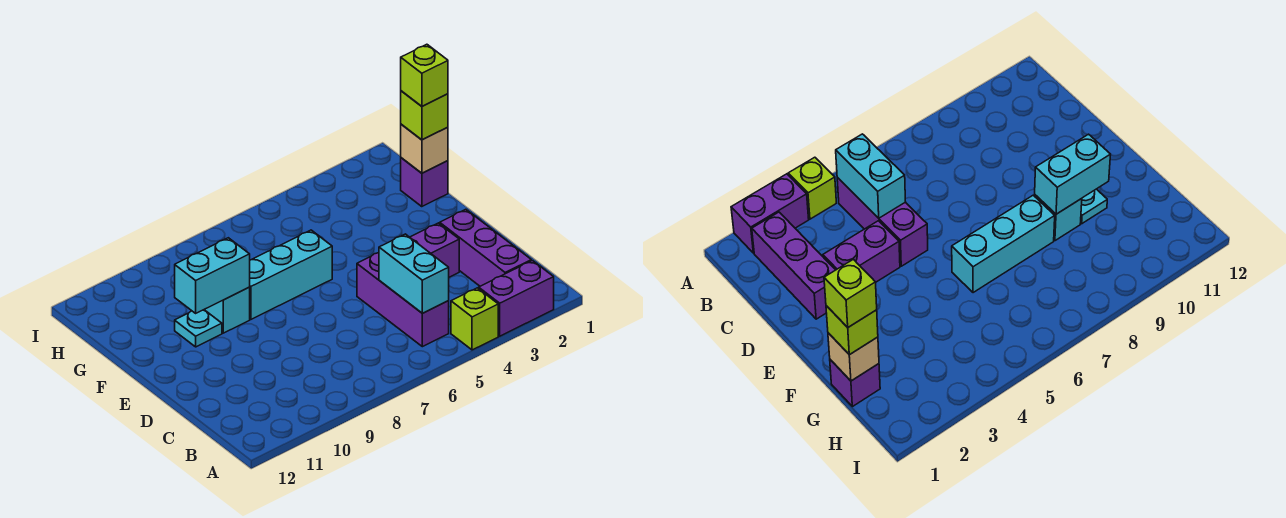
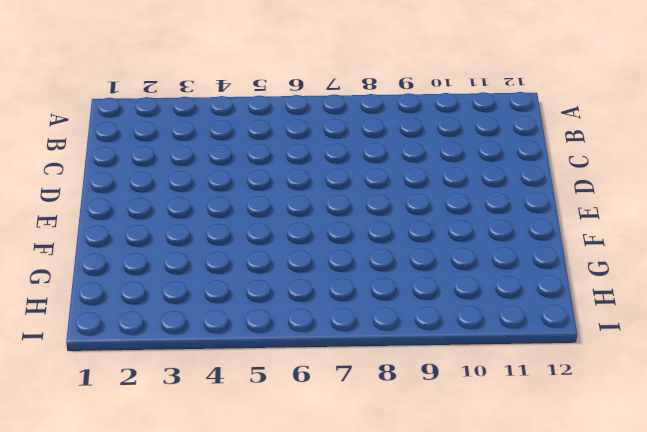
none -> purple brick A2:A3 level 1
none -> lime brick A4 level 1
none -> purple brick B2:D2 level 1

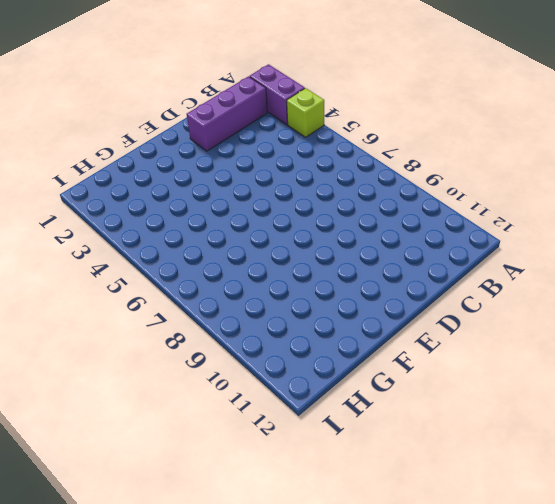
none -> purple brick B5:D5 level 1
none -> purple brick D3:D4 level 1
none -> cyan brick F6:F8 level 1

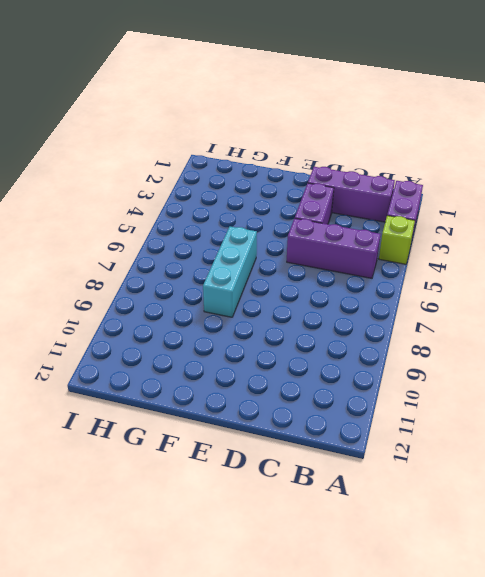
none -> cyan brick F9 level 1
none -> cyan plate F10 level 1
none -> purple brick G1 level 1

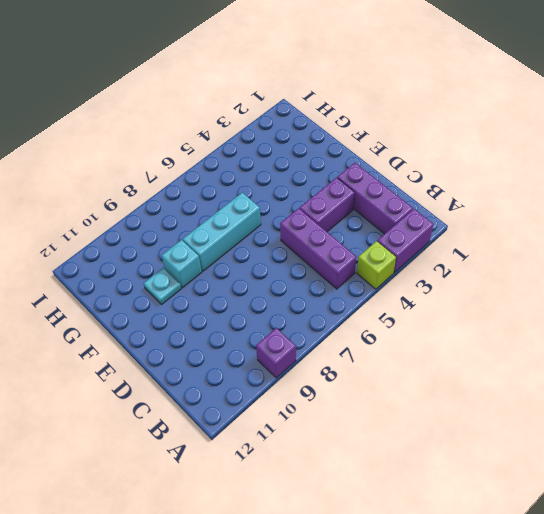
purple brick A9 level 1 -> purple brick G1 level 1
none -> cyan brick B5:C5 level 2
none -> cyan brick F9:F10 level 2
none -> tan brick G1 level 2

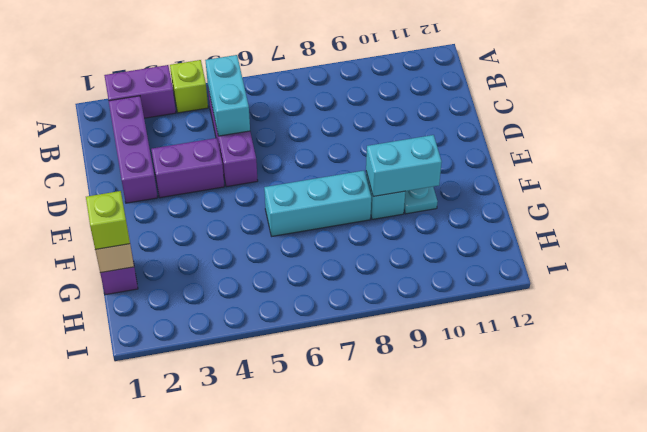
none -> lime brick G1 level 4

